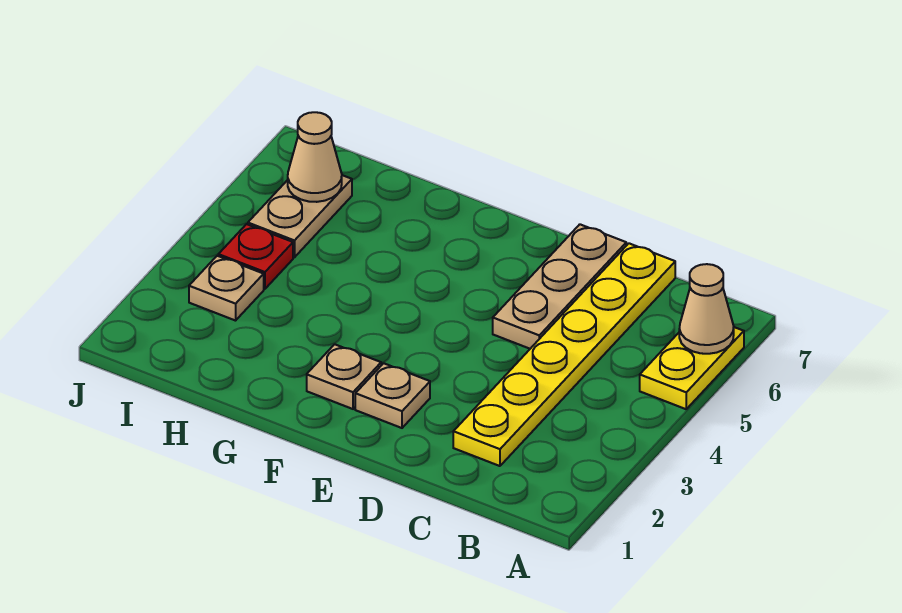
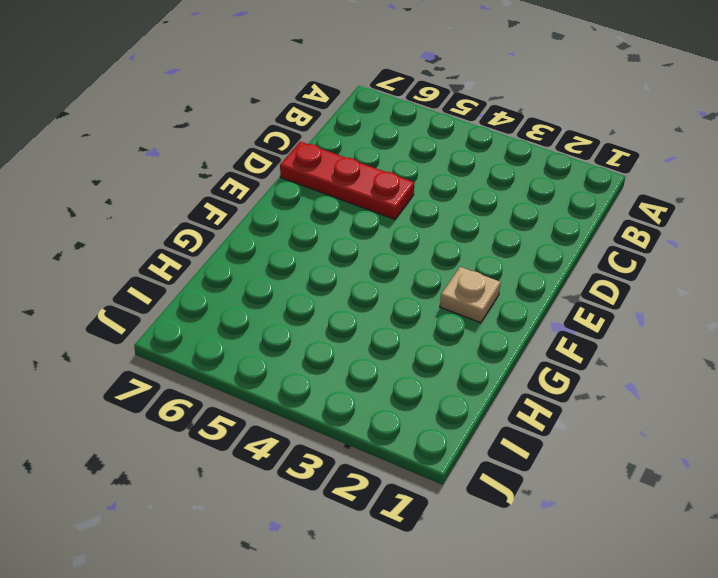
red plate D5:D7 level 1 -> tan plate D5:D7 level 1
none -> yellow plate A5:A6 level 1
none -> yellow plate C2:C7 level 1

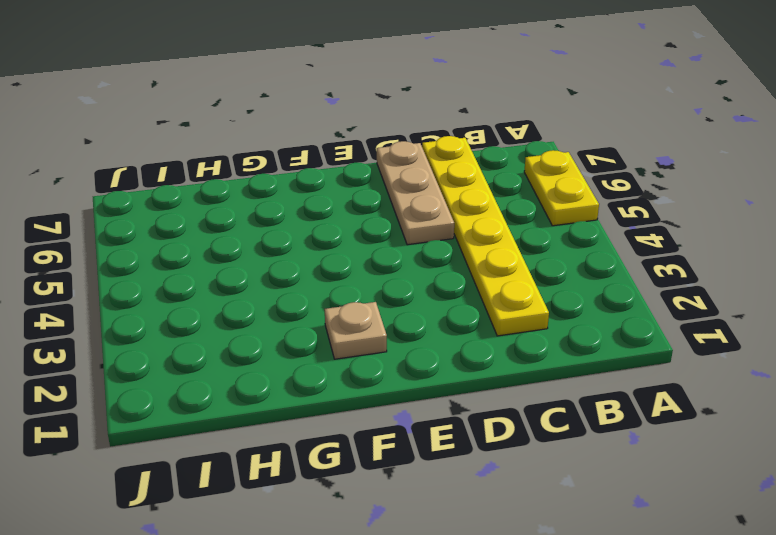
none -> tan plate E2 level 1
none -> tan plate I3 level 1

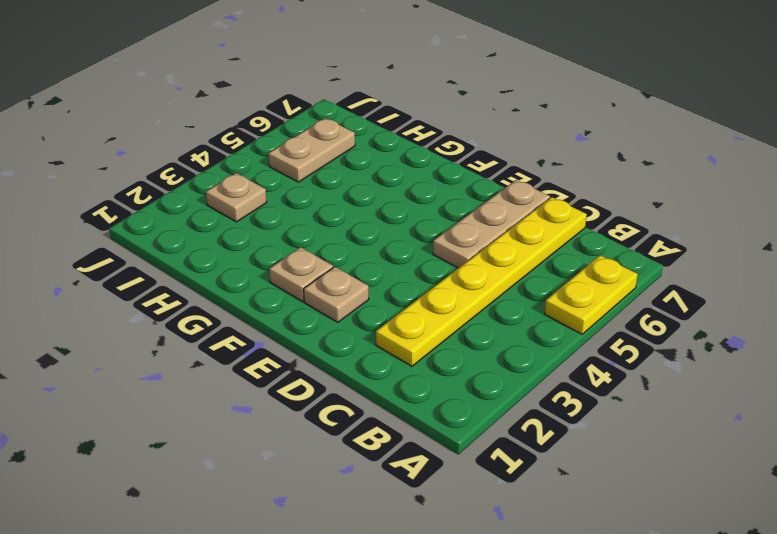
none -> red plate I4 level 1
none -> tan cone A6 level 2

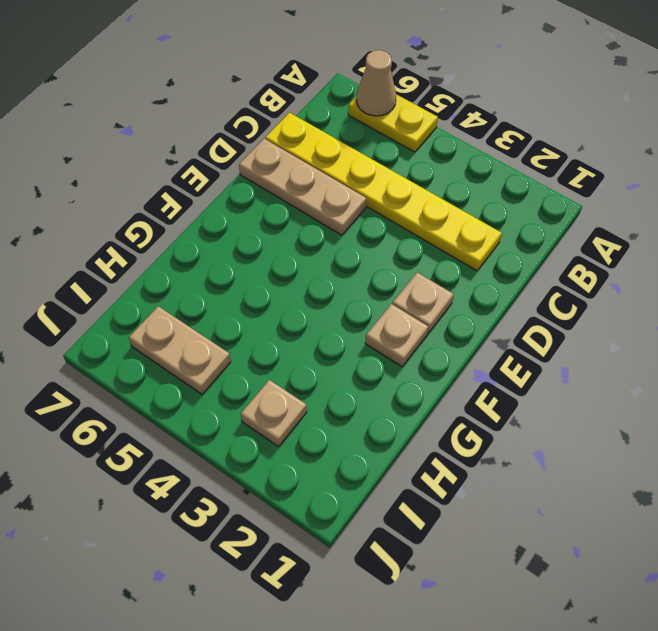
none -> red plate I4 level 1
none -> tan cone I6 level 2

